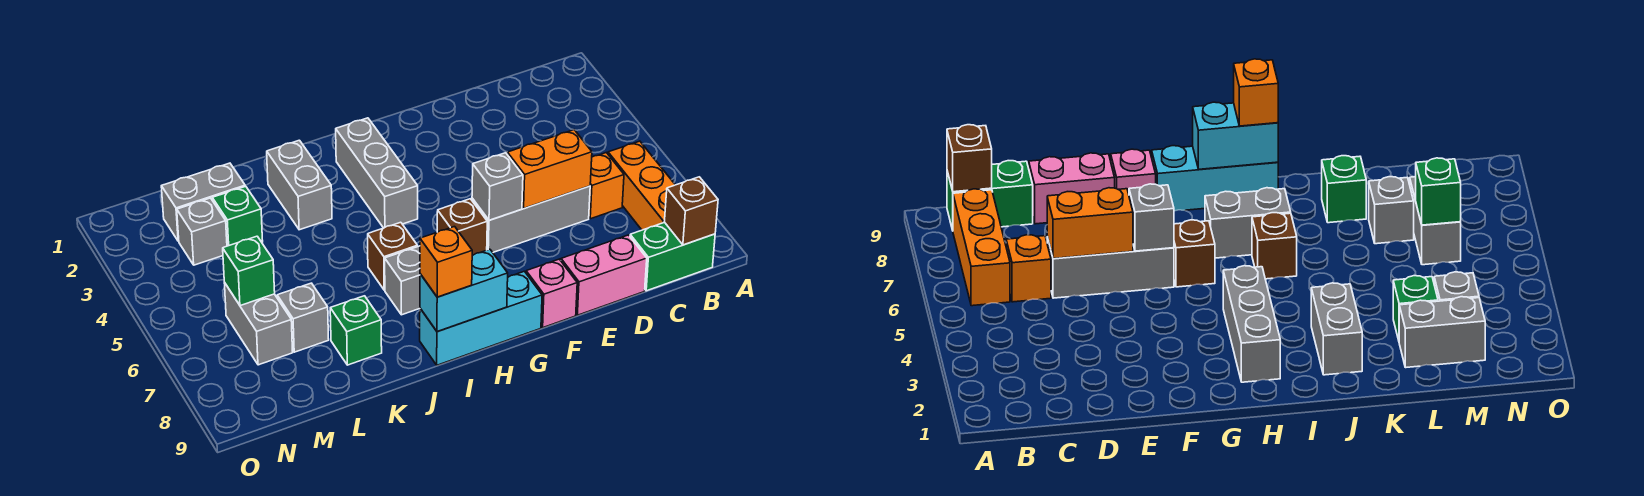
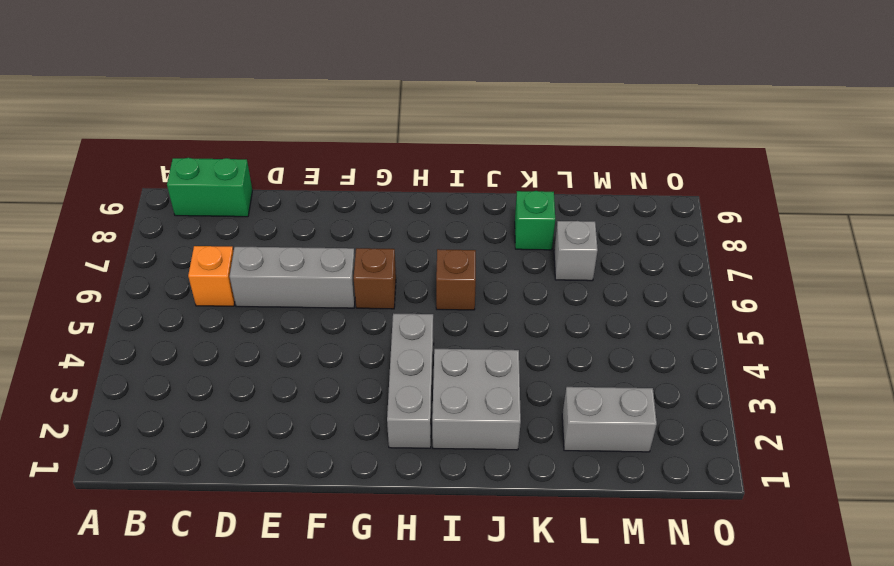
grey brick I2:J3 level 1 -> grey brick J2:J3 level 1
none -> orange brick B6:B8 level 1
none -> pink brick D9:E9 level 1
none -> pink brick F9 level 1

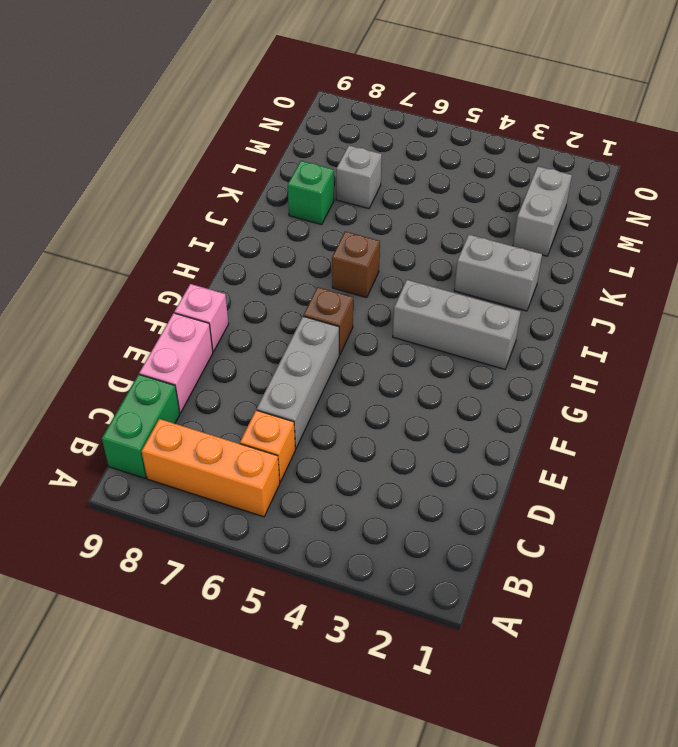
none -> cyan brick G9:I9 level 1
none -> grey brick H7:I7 level 1
none -> green brick L3 level 1

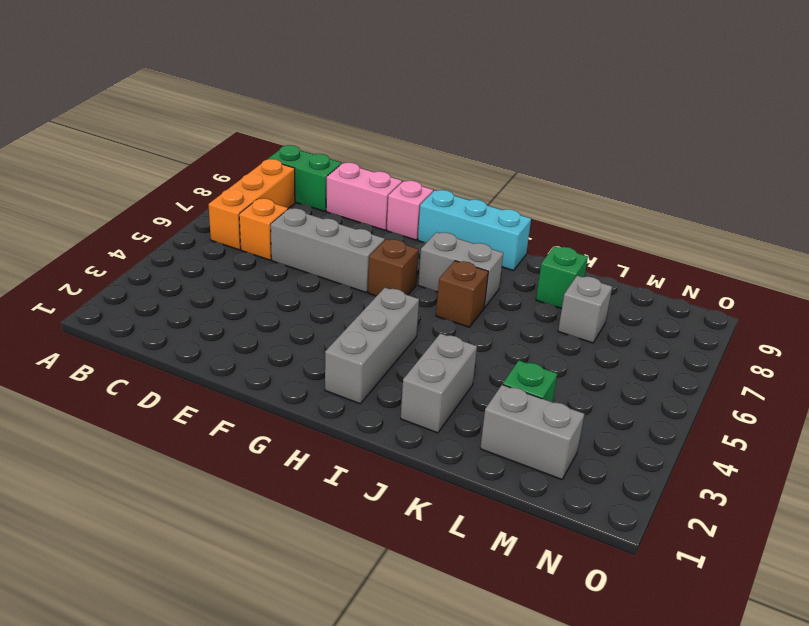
none -> grey brick M3 level 1
none -> grey brick M6:M7 level 1
none -> brown brick B9 level 2

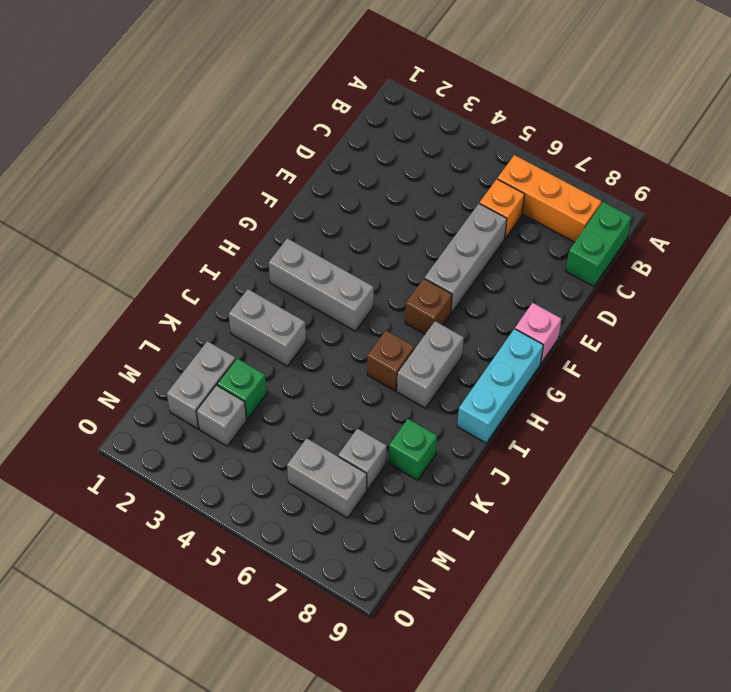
none -> pink brick D9:E9 level 1
none -> brown brick B9 level 2
none -> orange brick D6:E6 level 2

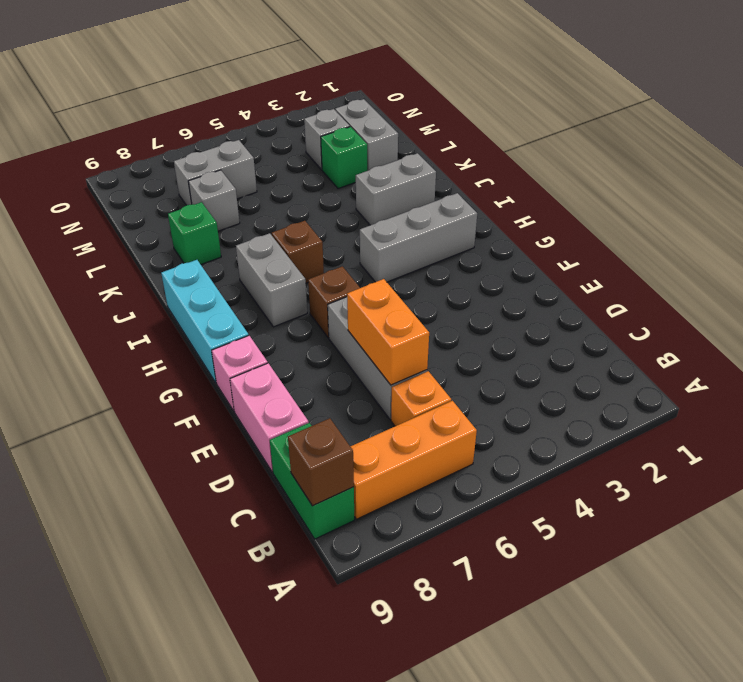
none -> grey brick F6 level 2
none -> cyan brick H9:I9 level 2
none -> green brick M6 level 2

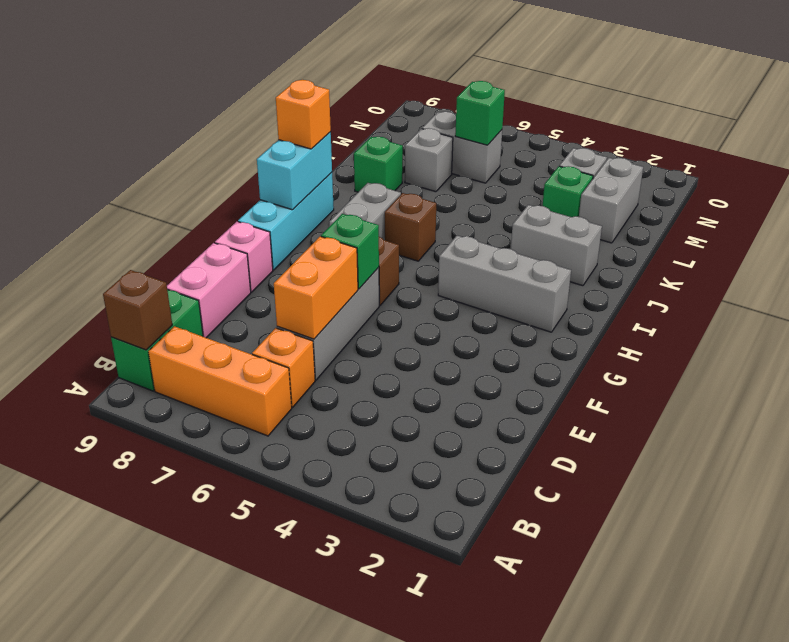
green brick F6 level 2 -> grey brick F6 level 2

